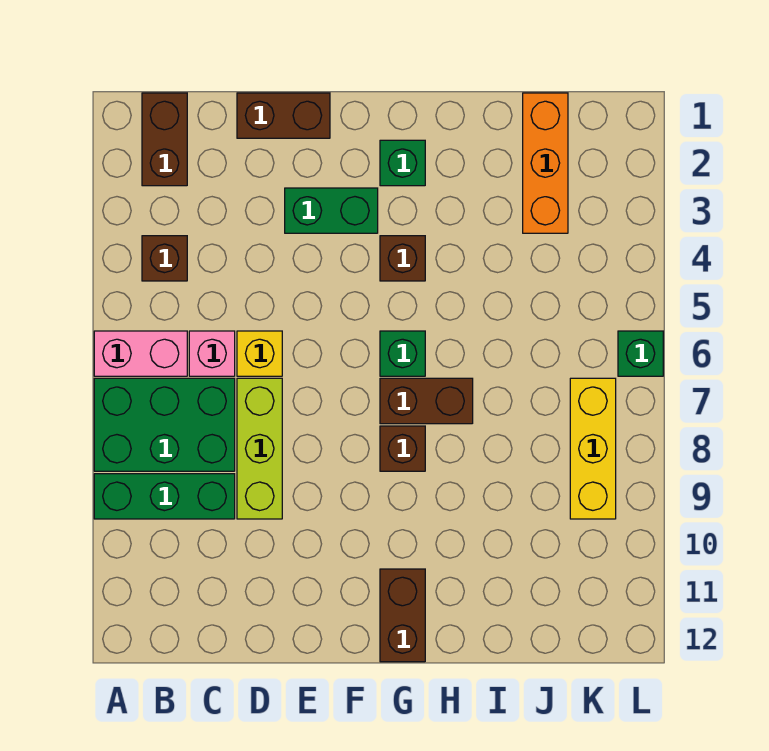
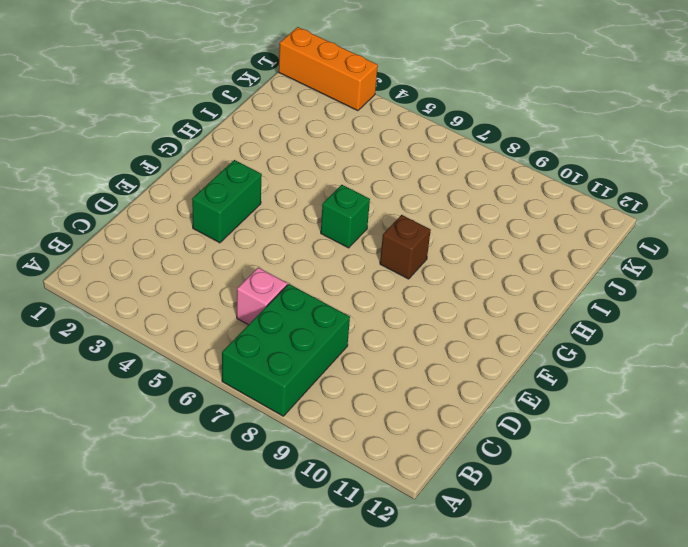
orange brick L1:L3 level 1 -> orange brick J1:J3 level 1
none -> pink brick A6:B6 level 1
none -> green brick A9:C9 level 1
none -> brown brick B1:B2 level 1

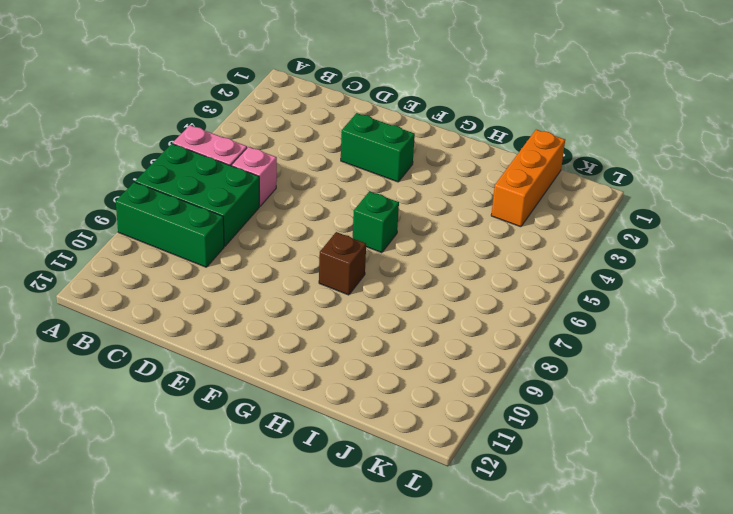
none -> brown brick B1:B2 level 1
none -> brown brick B4 level 1
none -> brown brick D1:E1 level 1

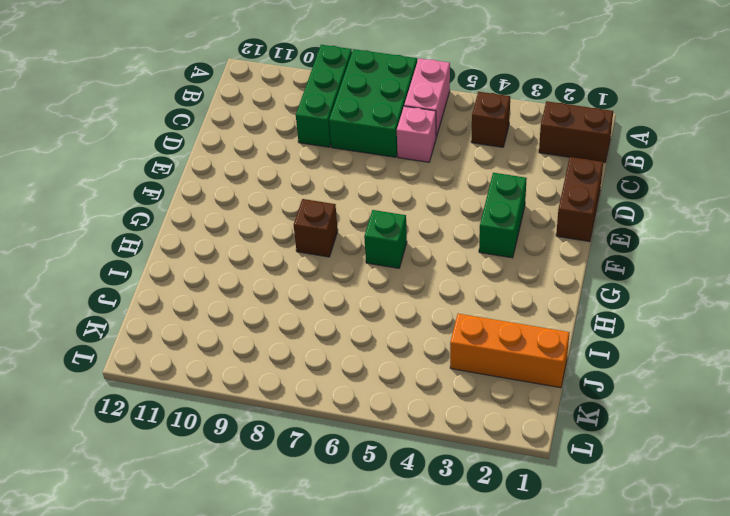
none -> yellow brick D6 level 1
none -> lime brick D7:D9 level 1
none -> green brick G2 level 1

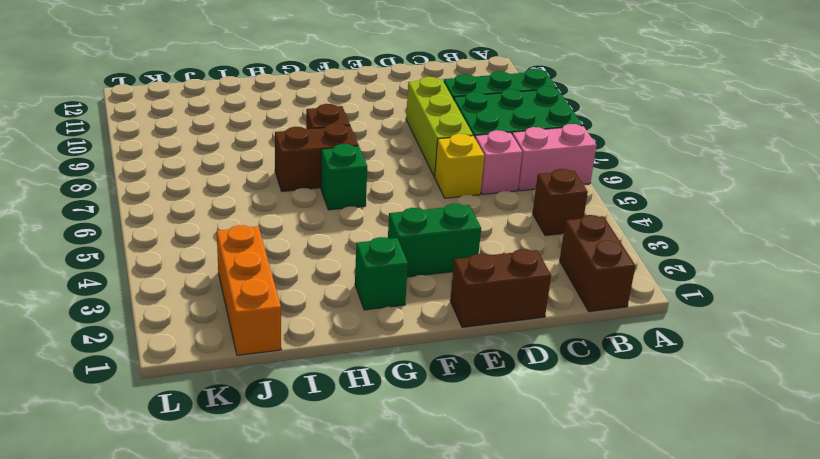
none -> brown brick G4 level 1
none -> brown brick G11:G12 level 1
none -> yellow brick K7:K9 level 1

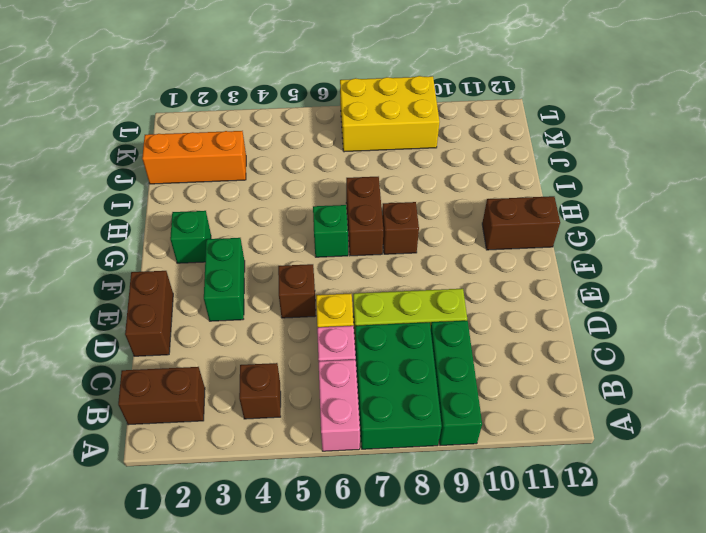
brown brick E5 level 1 -> brown brick G4 level 1
yellow brick K7:L9 level 1 -> yellow brick K7:K9 level 1
none -> green brick L6 level 1

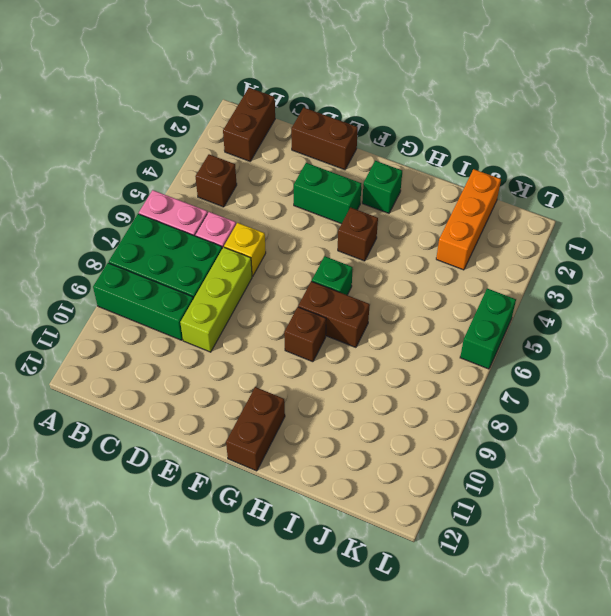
green brick L5:L6 level 1 -> green brick L6 level 1
none -> yellow brick K7:K9 level 1

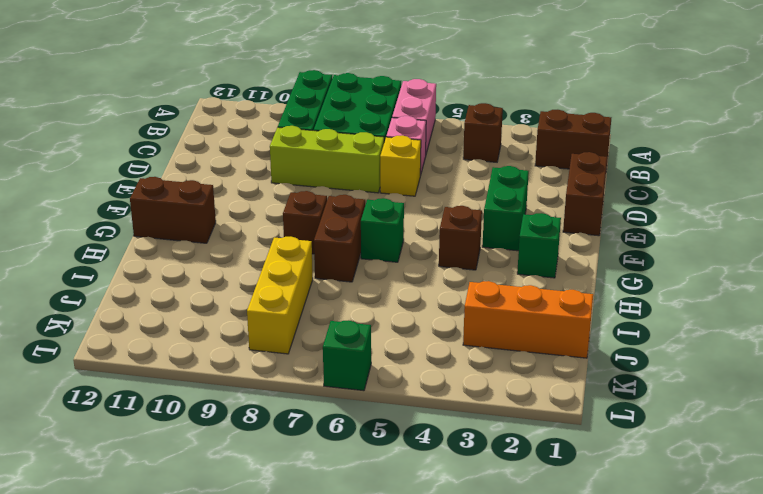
yellow brick I8:K8 level 1 -> yellow brick K7:K9 level 1

